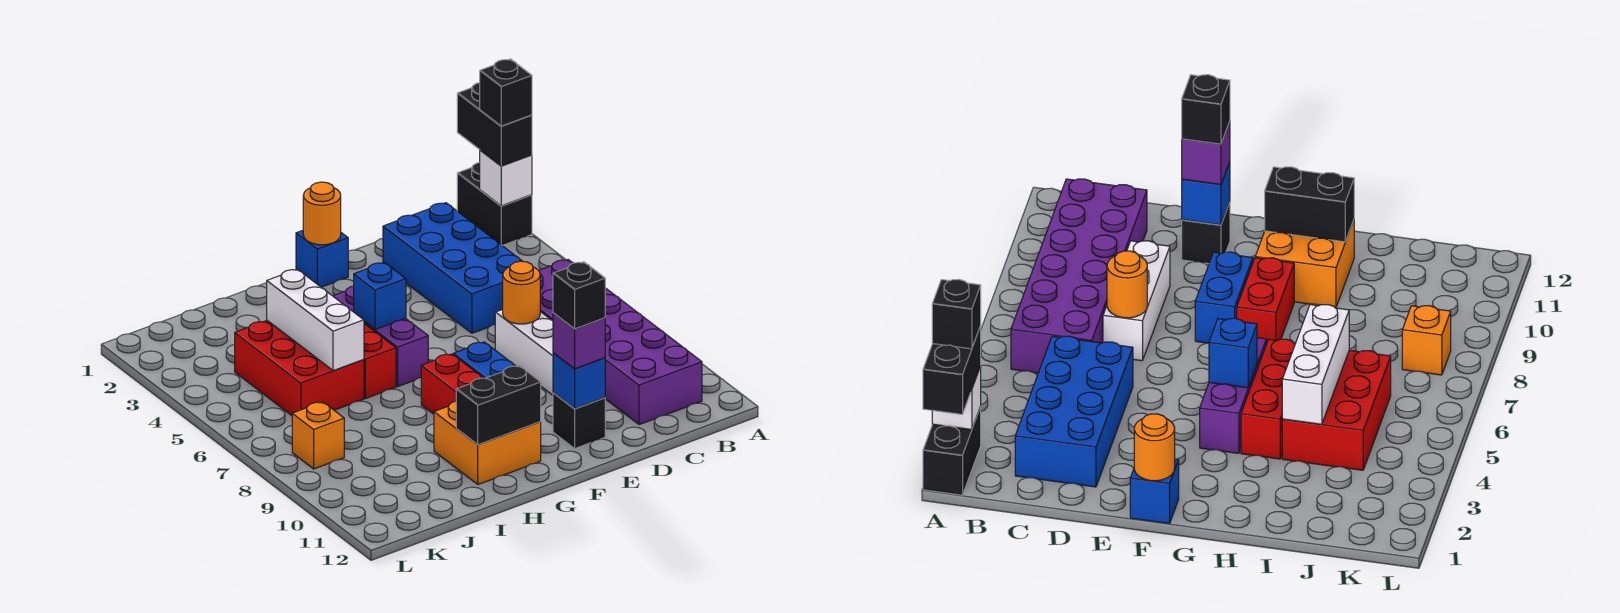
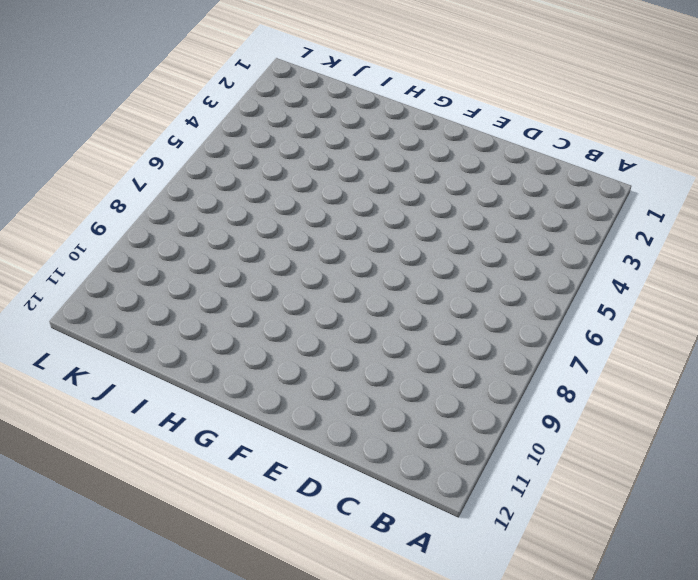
none -> black brick A1:A2 level 1
none -> purple brick B6:C11 level 1
none -> blue brick C2:D5 level 1

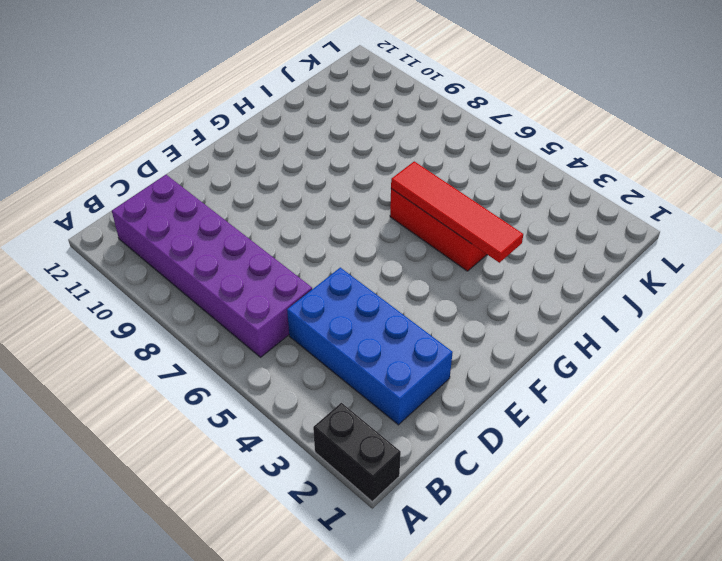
red tile H3:H6 level 2 -> none
none -> white brick D7:D9 level 1
none -> black brick E11 level 1
none -> blue brick F1 level 1

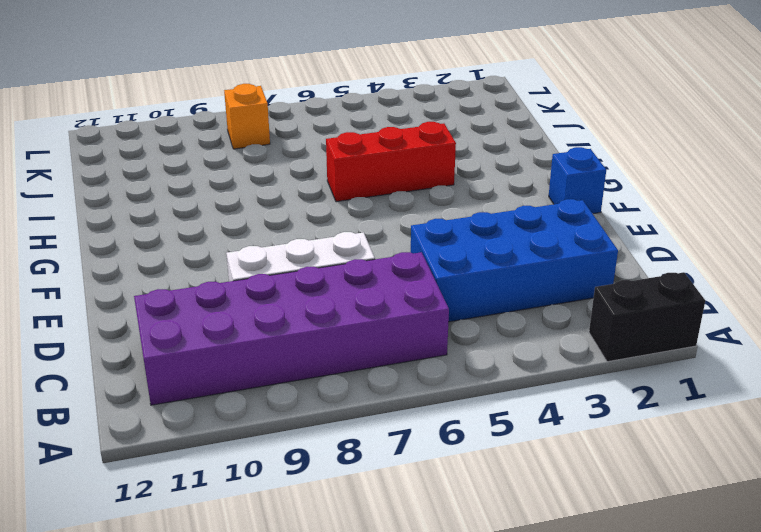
none -> black brick E11 level 1
none -> blue brick F8:F9 level 1
none -> purple brick G4:G6 level 1

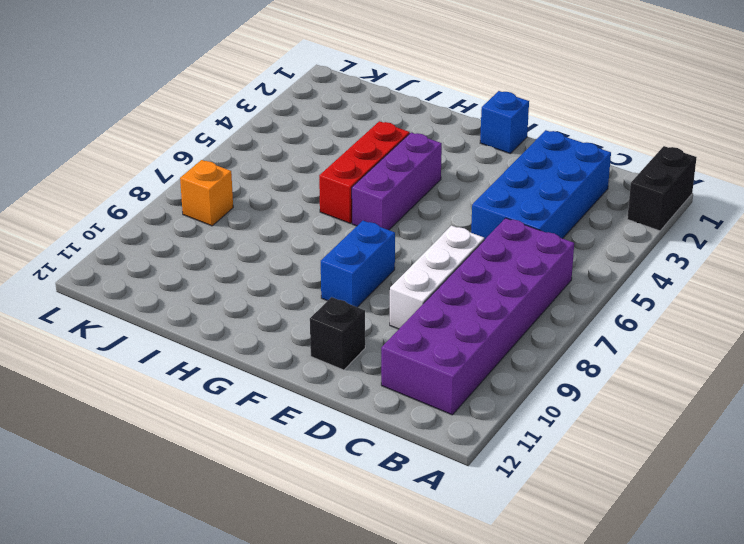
none -> red brick G8:G9 level 1
none -> orange brick G10:H11 level 1
none -> red brick I4:J6 level 1

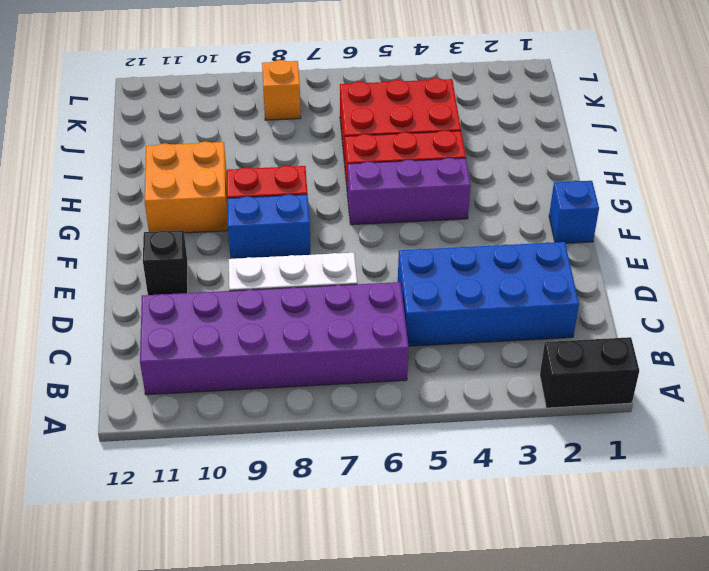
none -> white brick A2 level 2
none -> orange round brick D7 level 2
none -> blue brick E11 level 2

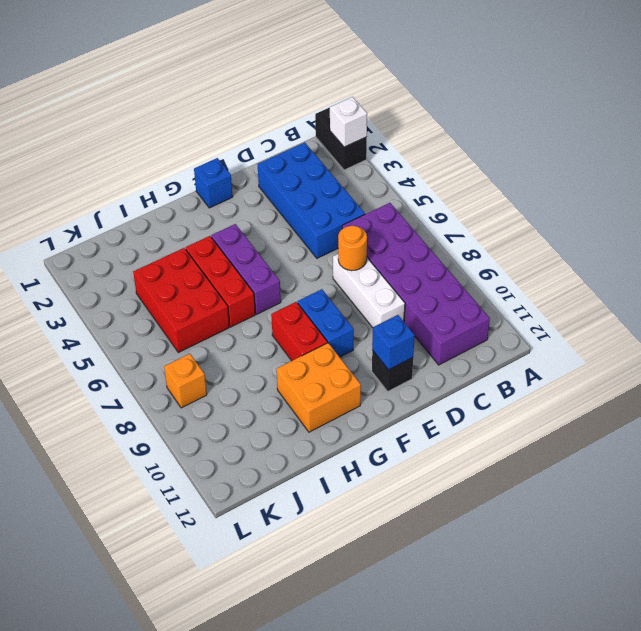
none -> orange round brick F1 level 2
none -> blue brick G5 level 2
none -> black brick G11:H11 level 2

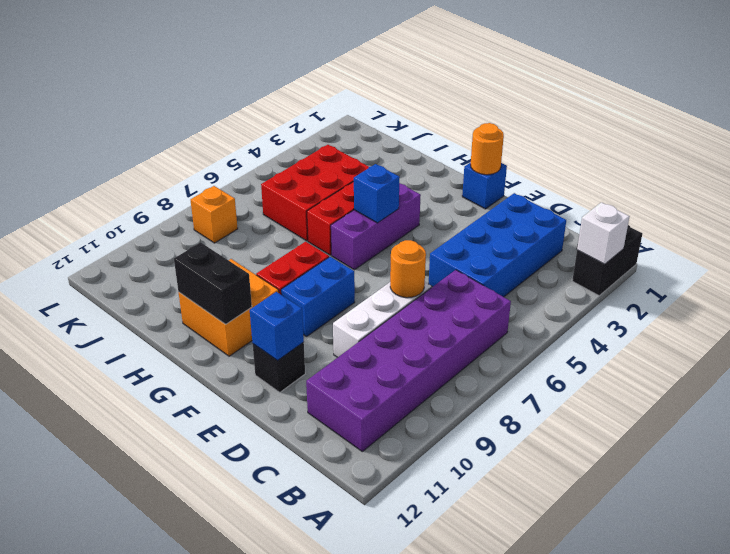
none -> white brick I4:I6 level 2
none -> black brick A1:A2 level 3
none -> purple brick E11 level 3

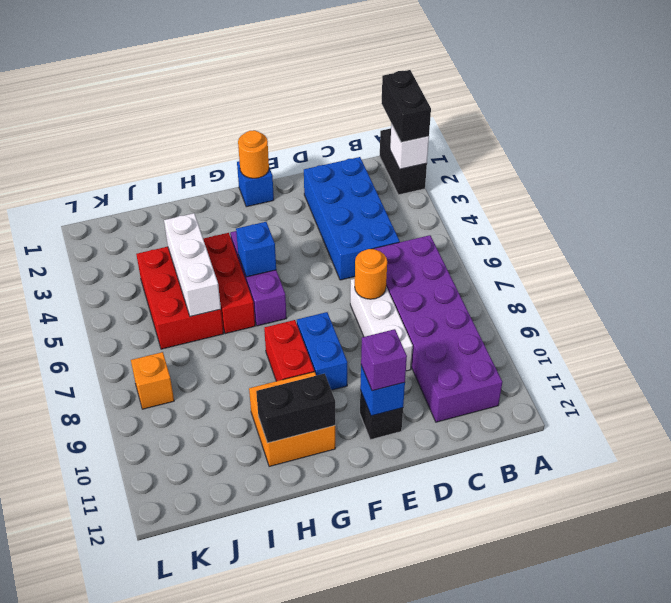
none -> black brick A2 level 4
none -> black brick E11 level 4

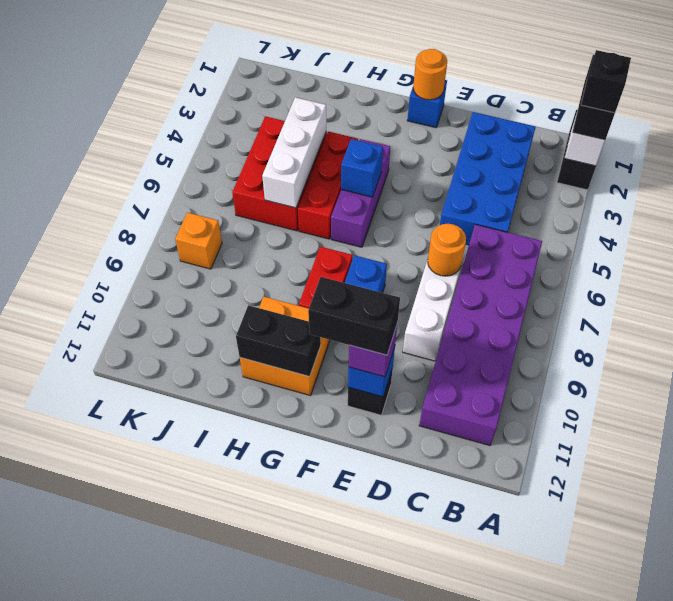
black brick E11:F11 level 4 -> black brick E11 level 4

